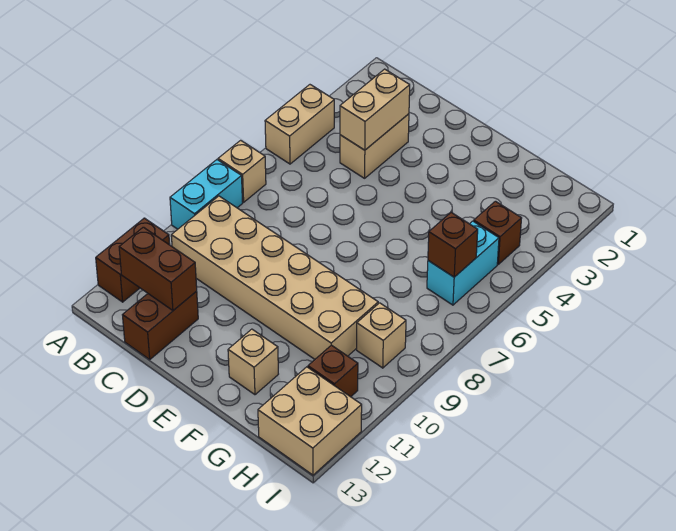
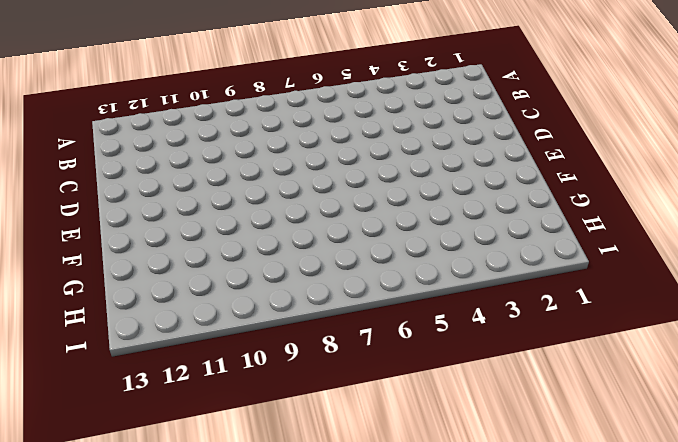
none -> tan brick A4:A5 level 1
none -> tan brick A7 level 1
none -> cyan brick A8:A9 level 1

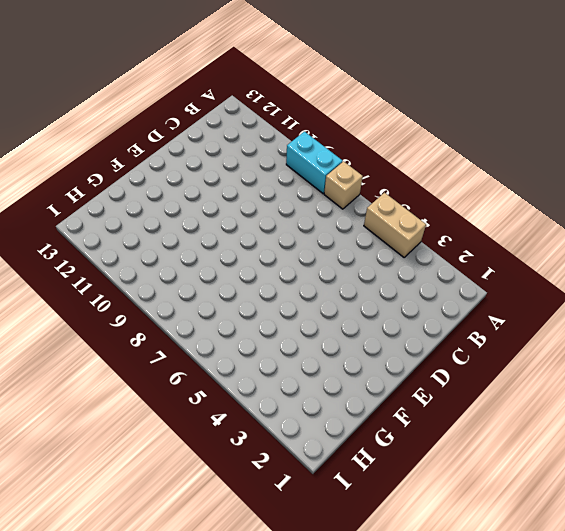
none -> brown brick A11:A12 level 1
none -> tan brick B9:G10 level 1
none -> tan brick C3:C4 level 1

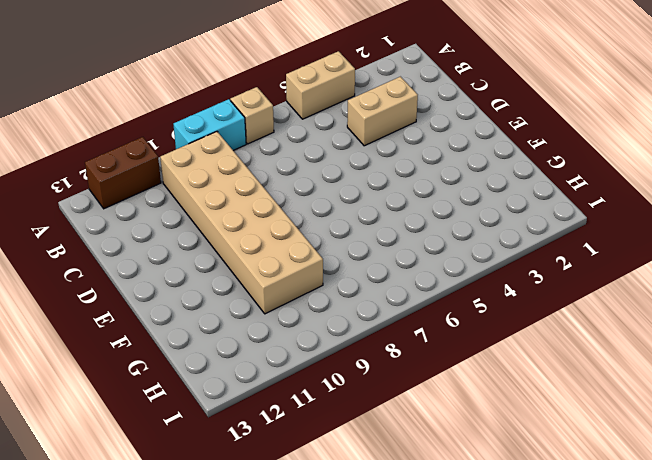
none -> brown brick C12:C13 level 1
none -> tan brick F12 level 1
none -> brown brick H4 level 1

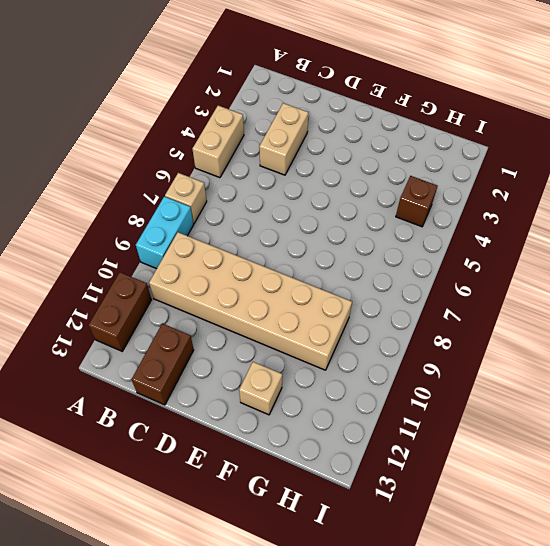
none -> cyan brick H5:H6 level 1
none -> tan brick H9 level 1
none -> brown brick H11 level 1

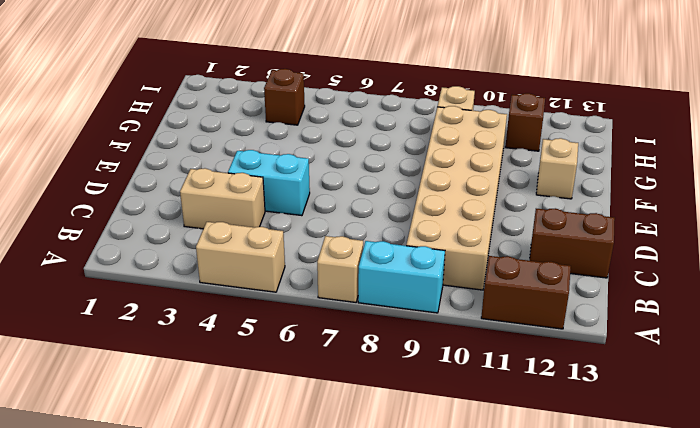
cyan brick D4:D5 level 1 -> cyan brick H5:H6 level 1
none -> tan brick H12:I13 level 1
none -> brown brick B12:C12 level 2
none -> tan brick C3:C4 level 2

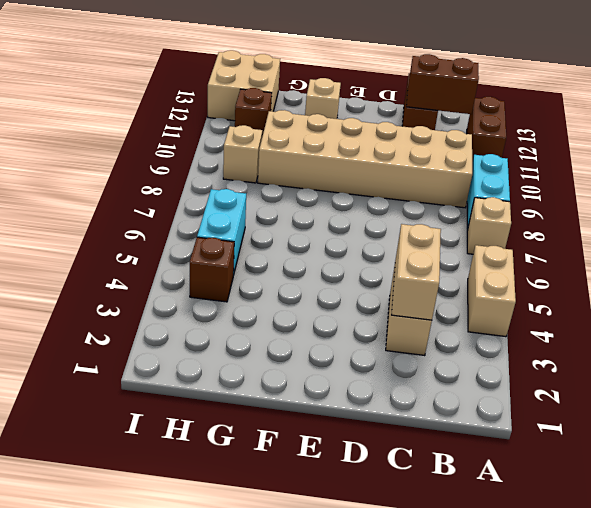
none -> brown brick H6 level 2

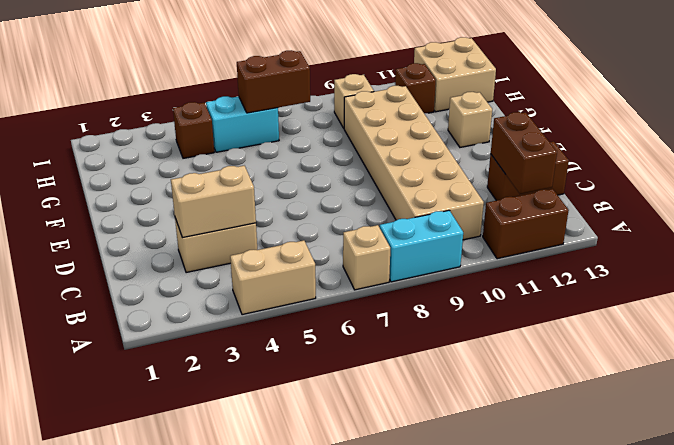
brown brick H6:H7 level 2 -> brown brick H6 level 2

